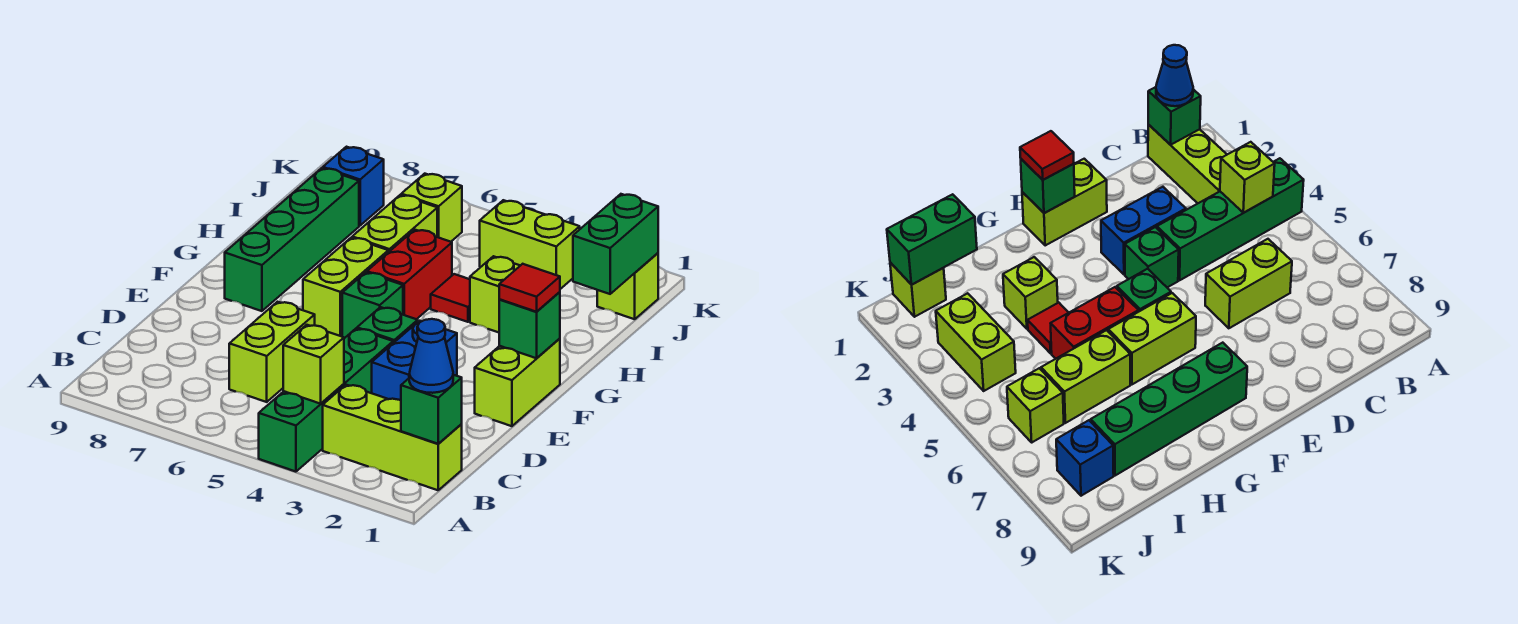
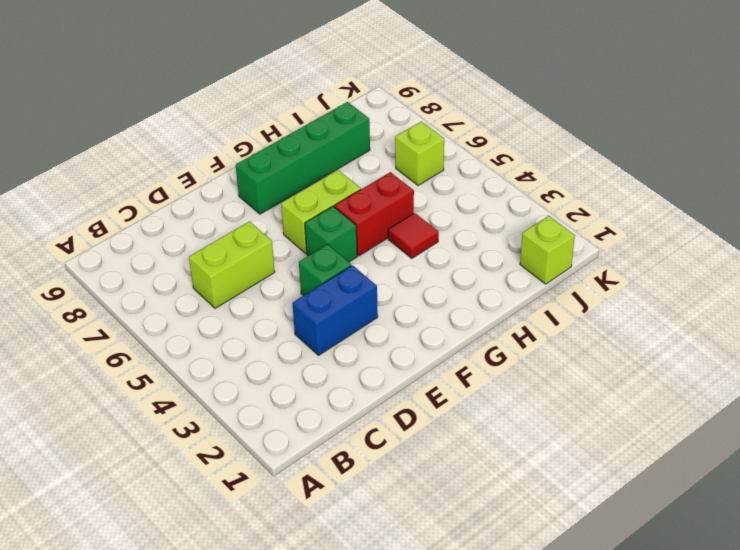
none -> green brick A4:D4 level 1
none -> lime brick B1:B3 level 1
none -> lime brick E1:F1 level 1

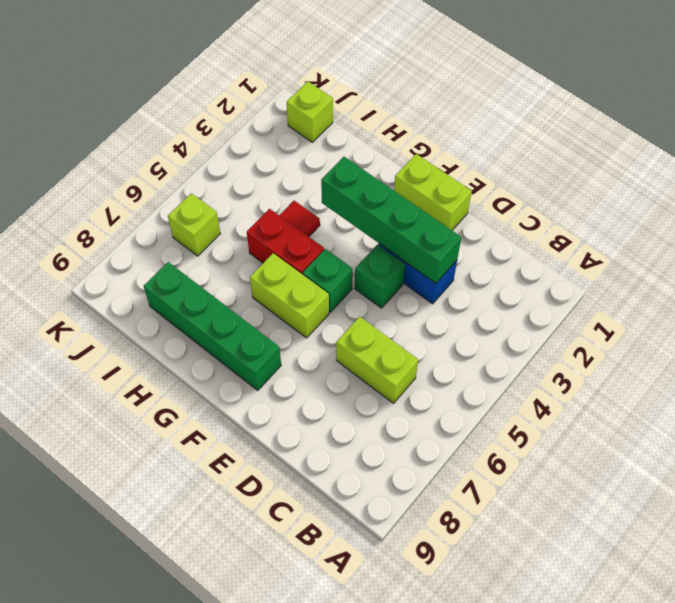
green brick D3:G3 level 2 -> green brick A4:D4 level 1
none -> lime brick B1:B3 level 1
none -> lime brick H3 level 1
none -> lime brick H6:I6 level 1

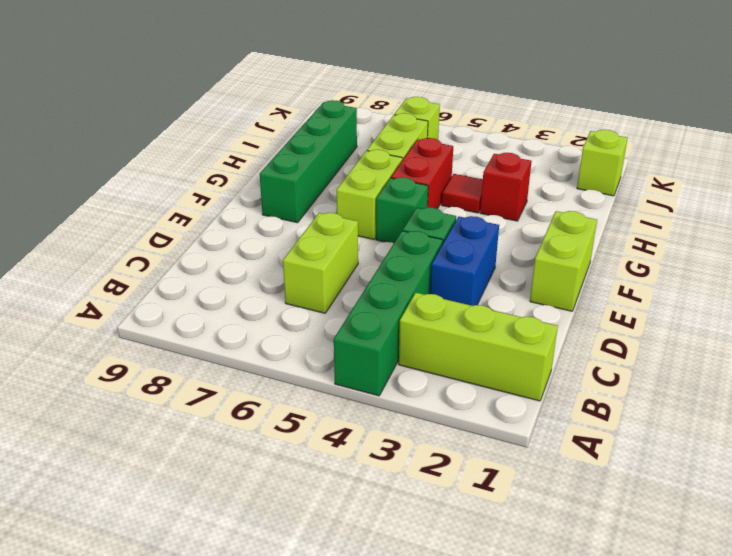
red brick H3 level 1 -> lime brick H3 level 1
none -> lime brick J3:J4 level 1
none -> blue brick J8 level 1
none -> green brick B1 level 2

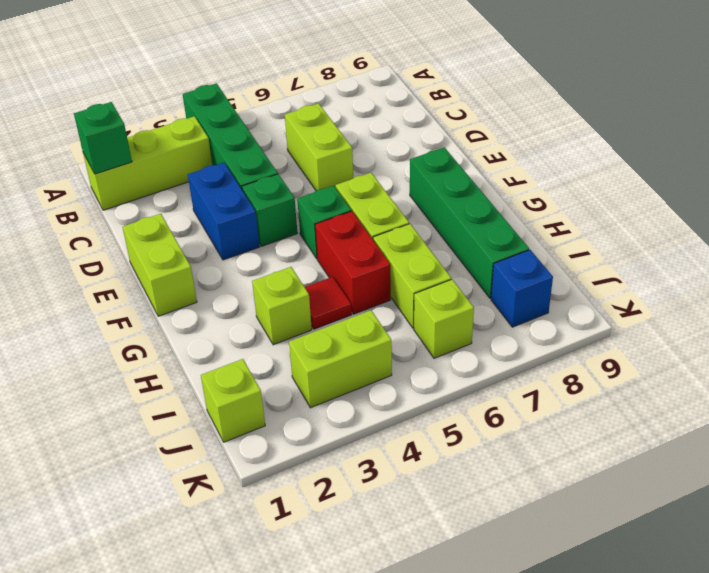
none -> lime brick B4 level 2
none -> green brick F1 level 2
none -> green brick I1:J1 level 2

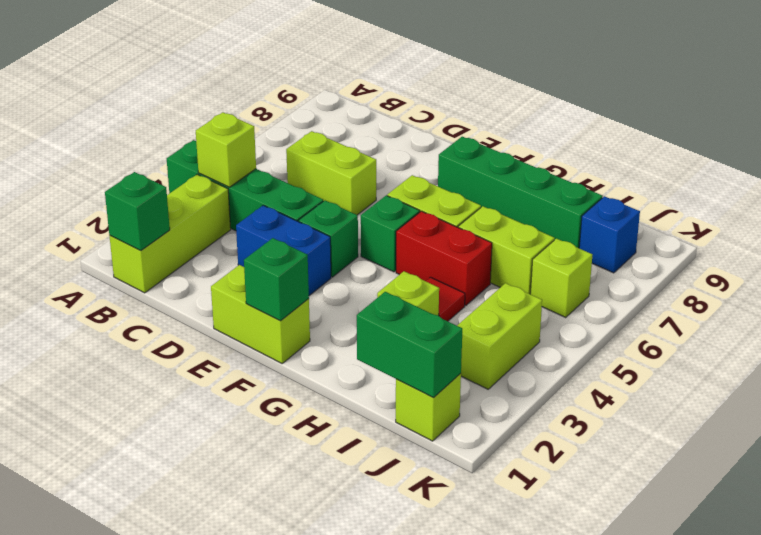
none -> blue cone B1 level 3
none -> red tile F1 level 3

